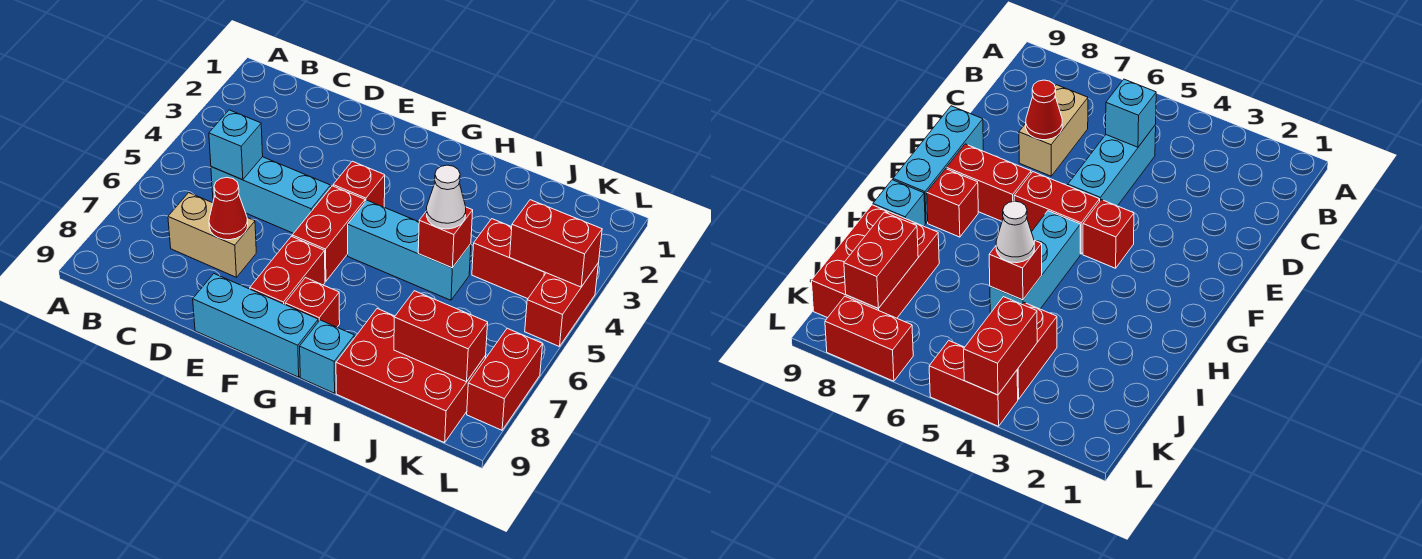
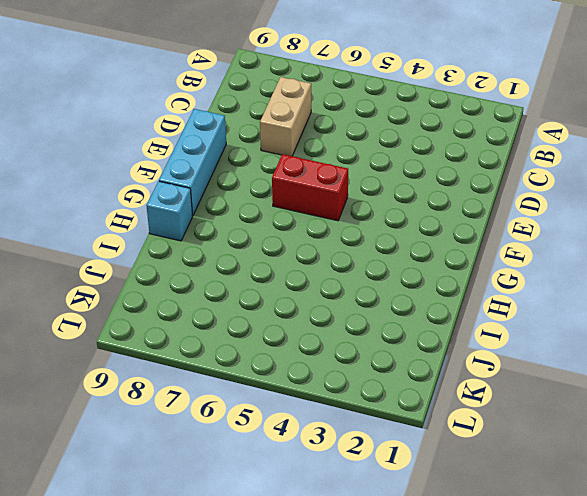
none -> cyan brick C5:E5 level 1
none -> red brick F4 level 1
none -> red brick F7:F8 level 1

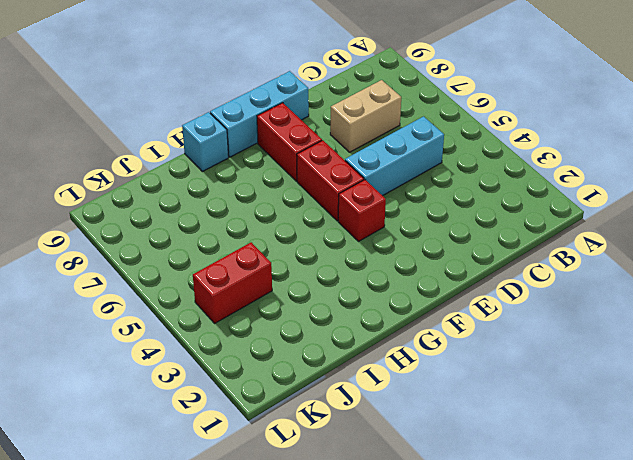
none -> cyan brick G5:I5 level 1
none -> red brick G8 level 1
none -> red brick I8:K9 level 1

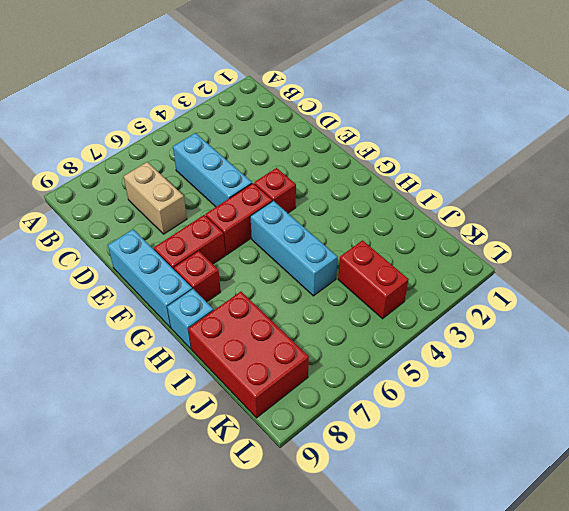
none -> red brick L4:L5 level 1
none -> red brick L7:L8 level 1
none -> cyan brick C5 level 2

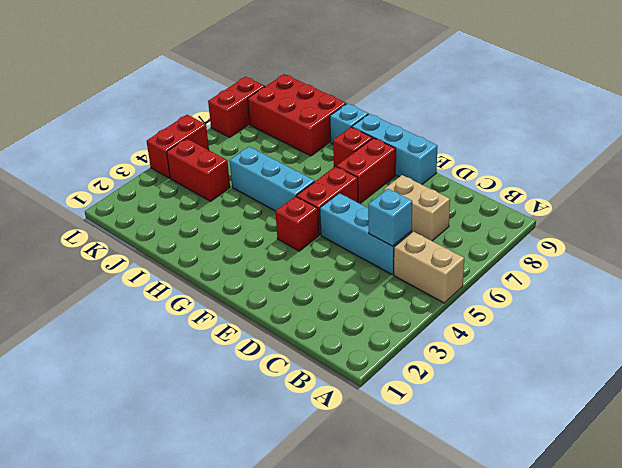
tan brick A5:B5 level 1 -> none
none -> red cone D7 level 2
none -> red brick I5 level 2
none -> red brick J8:K8 level 2

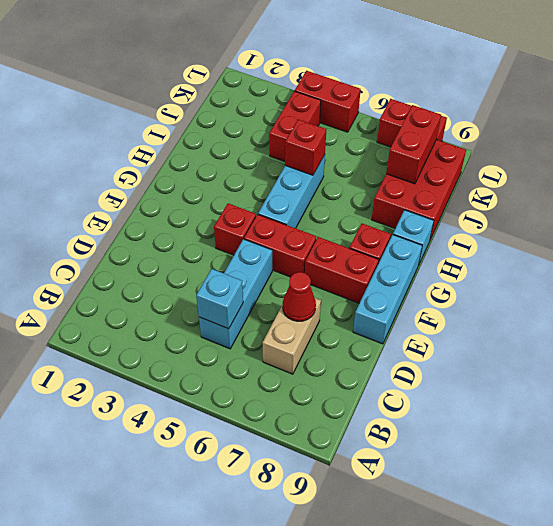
none -> red brick K4:L4 level 2
none -> white cone I5 level 3

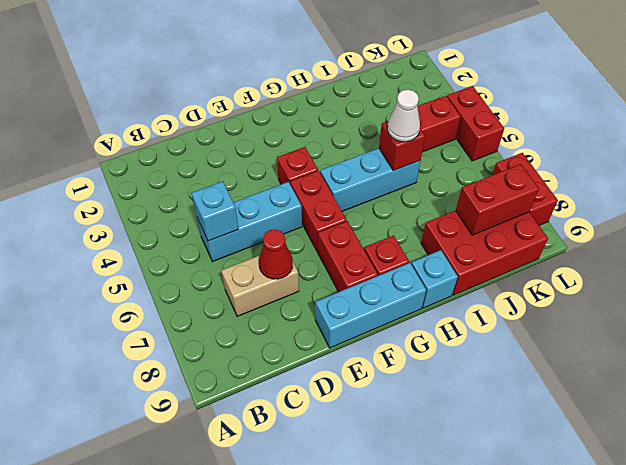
none -> red brick K4:L4 level 2

